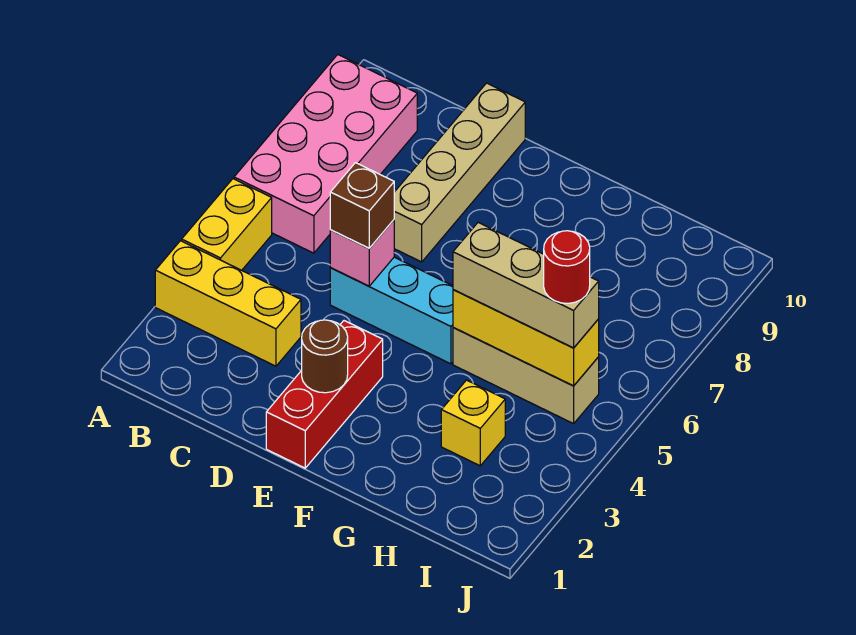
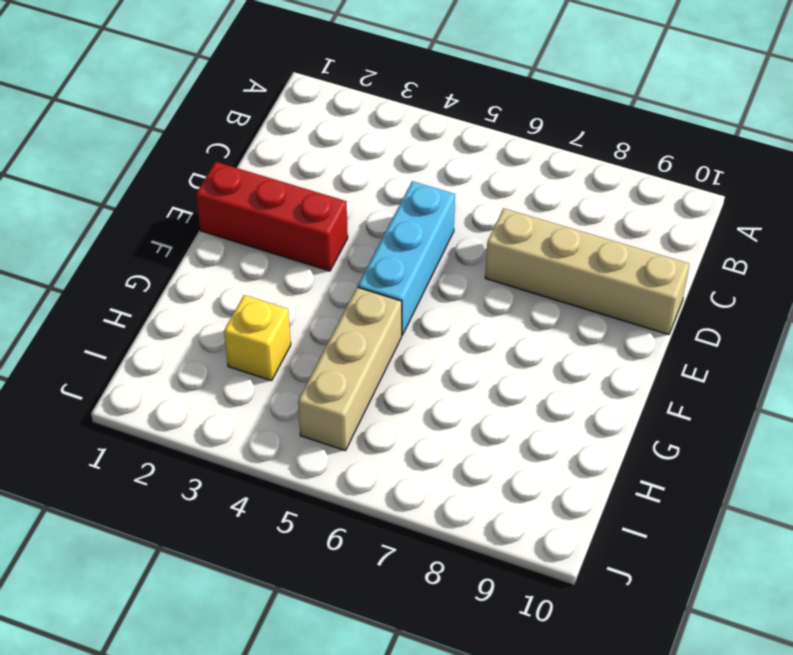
none -> yellow brick A3:C3 level 1
none -> yellow brick A4:A5 level 1
none -> pink brick A6:B9 level 1

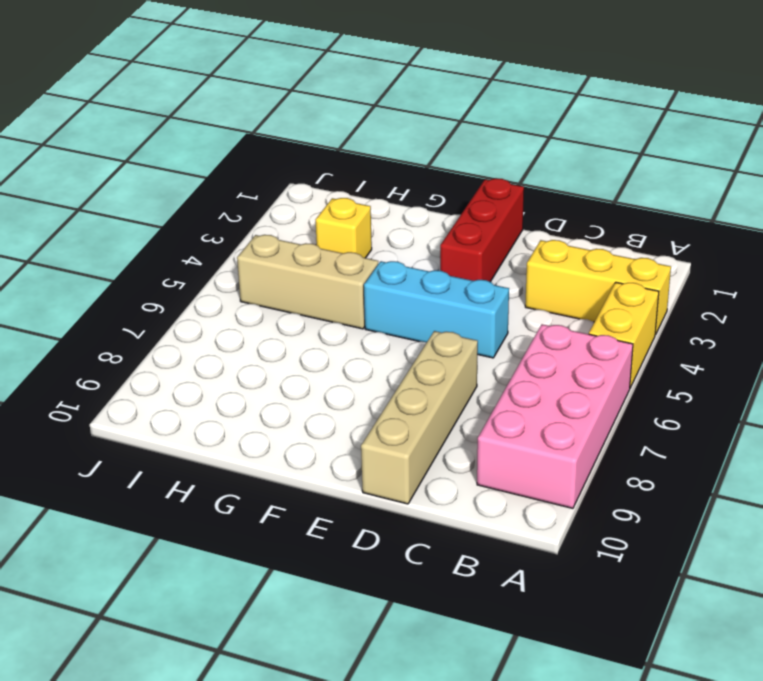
none -> pink brick D5 level 2
none -> brown round brick E2 level 2
none -> yellow brick G5:I5 level 2

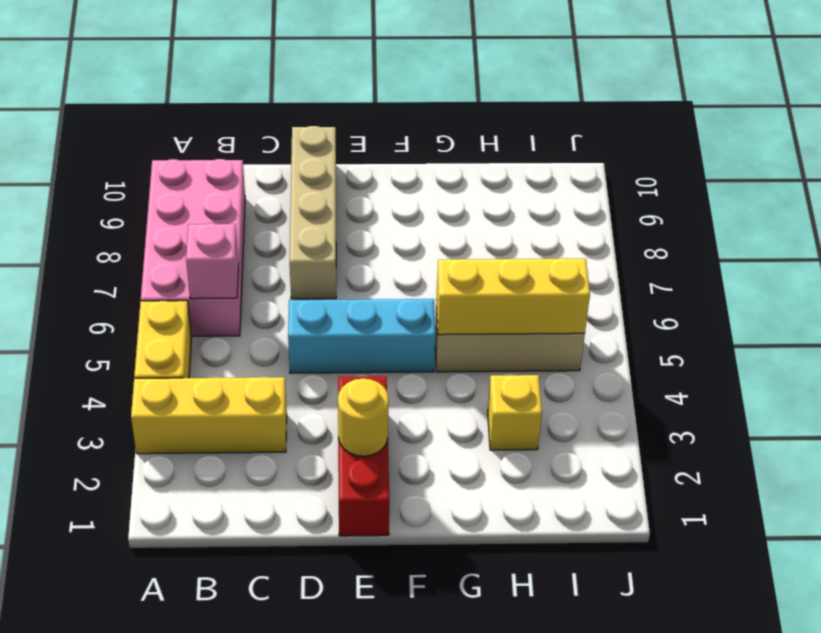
pink brick B6 level 2 -> pink brick D5 level 2
yellow round brick E2 level 2 -> brown round brick E2 level 2
none -> brown brick D5 level 3
none -> tan brick G5:I5 level 3
none -> red round brick I5 level 4

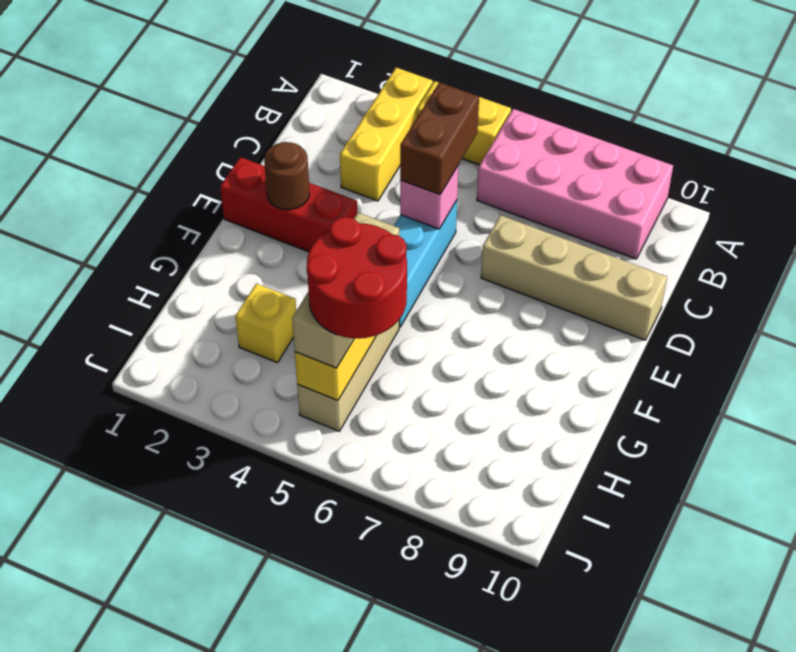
brown brick C5:D5 level 3 -> brown brick D5 level 3
red round brick H5:I6 level 4 -> red round brick I5 level 4

